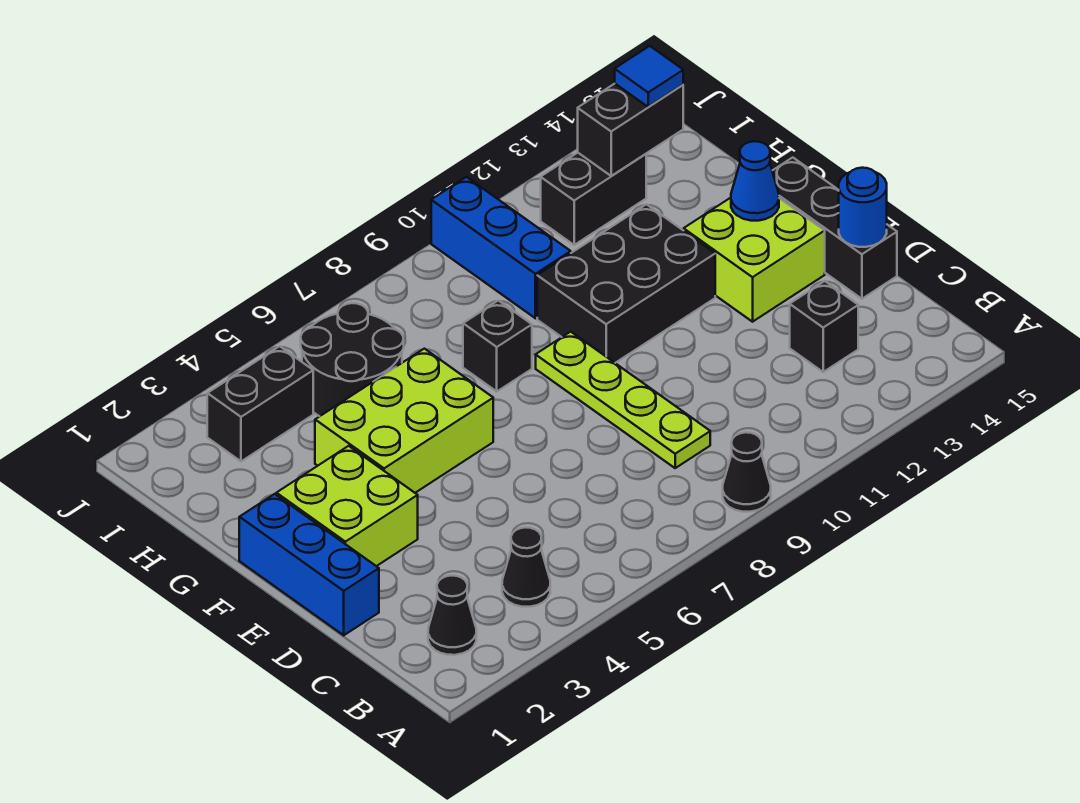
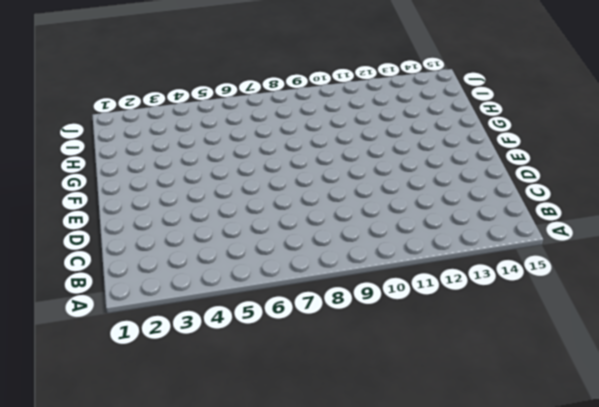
none -> black cone A9 level 1
none -> black cone B2 level 1
none -> black cone B4 level 1

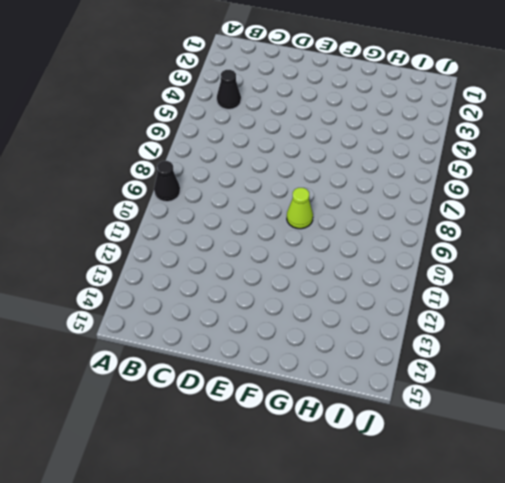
lime cone F9 level 1 -> lime plate C9:F9 level 1
none -> black cone B2 level 1
none -> black brick C13 level 1
none -> blue brick D1:F1 level 1

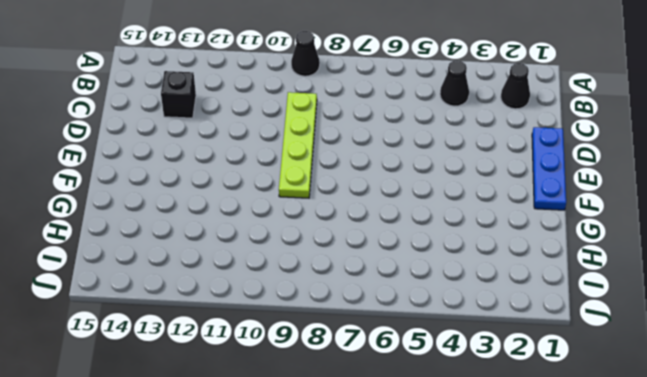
blue plate D1:F1 level 1 -> blue brick D1:F1 level 1
none -> black brick D15:F15 level 1
none -> lime brick E2:F3 level 1
none -> lime brick E13:F14 level 1

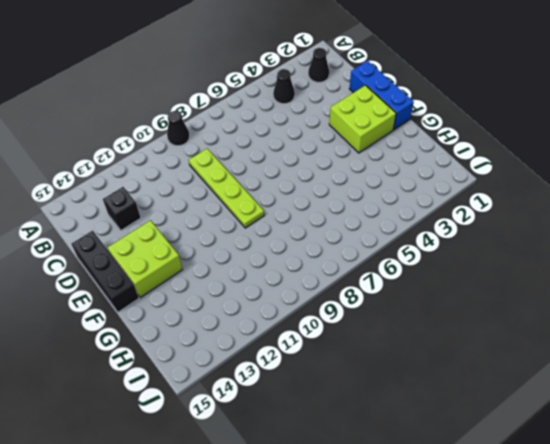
none -> lime brick F4:G6 level 1
none -> black brick F10:G12 level 1
none -> black brick G8 level 1

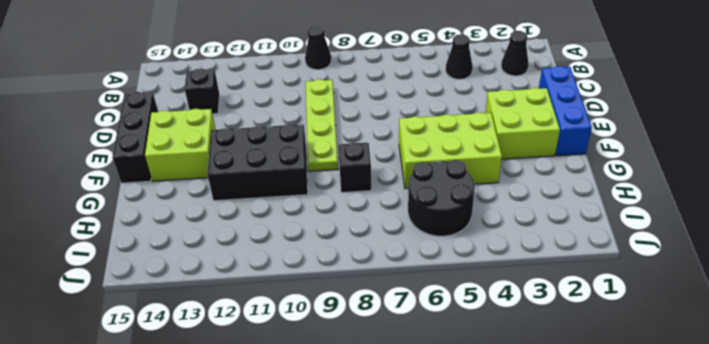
none -> blue brick H10:J10 level 1
none -> black brick I3:I4 level 1
none -> black brick I12:I13 level 1

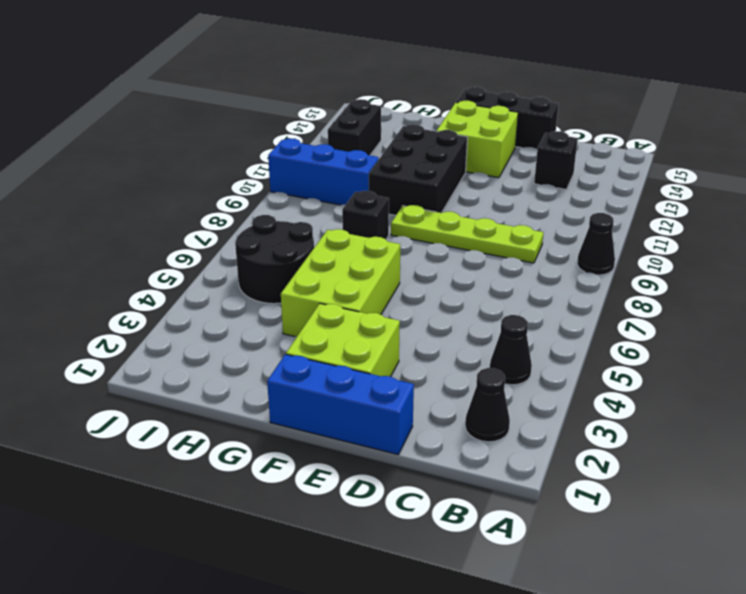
none -> black brick I3:I4 level 1
none -> blue round brick D15 level 2
none -> blue cone F14 level 2

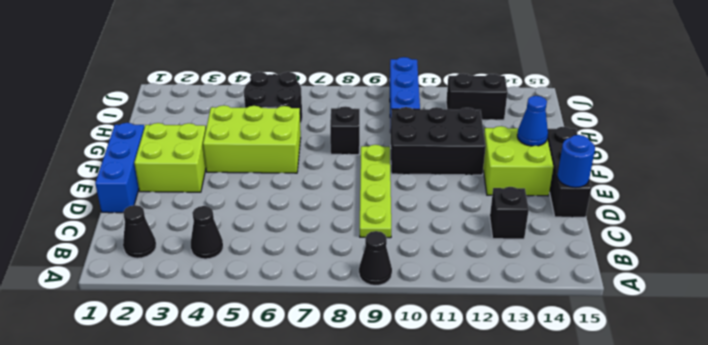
none -> black brick I3:I4 level 1
none -> black brick I13:I14 level 2
none -> blue tile I14 level 3

